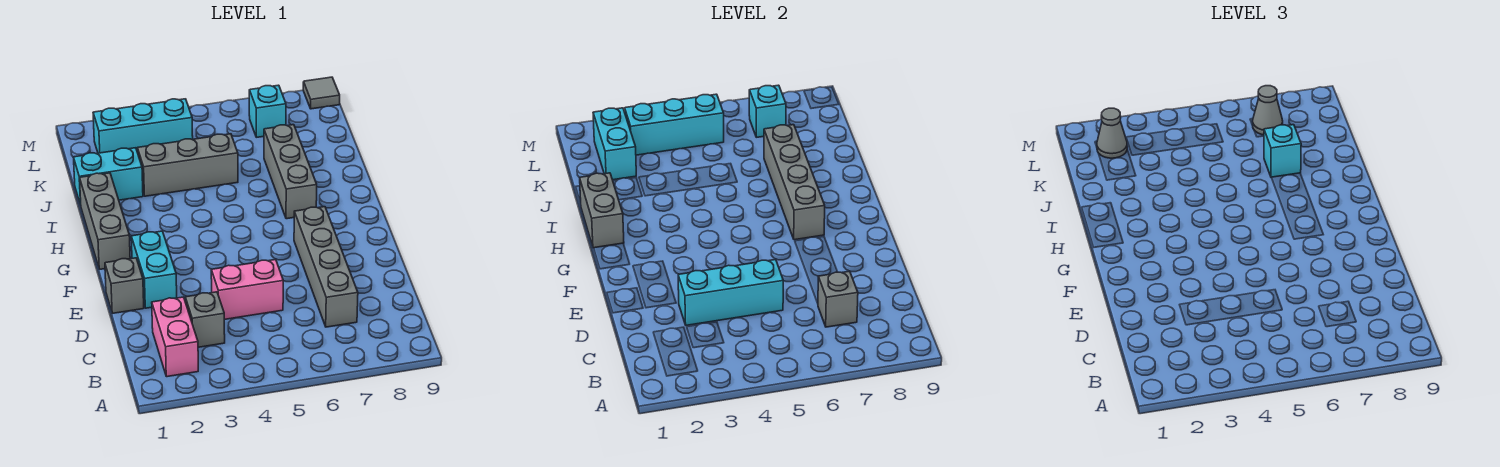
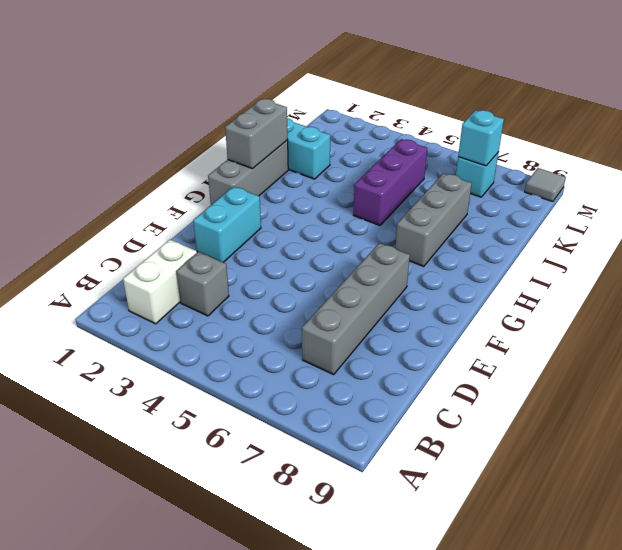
white brick B2:C2 level 1 -> pink brick B2:C2 level 1
purple brick I5:K5 level 1 -> grey brick J3:J5 level 1
none -> pink brick D4:D5 level 1
none -> grey brick E1 level 1
none -> cyan brick L2:L4 level 1

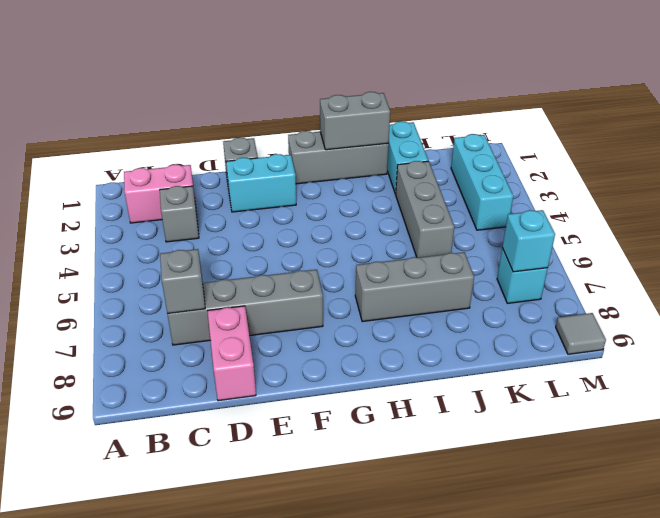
pink brick D8:D9 level 1 -> pink brick D4:D5 level 1
none -> cyan brick D3:D5 level 2
none -> grey brick G7:J7 level 2
none -> cyan brick K2:L2 level 2

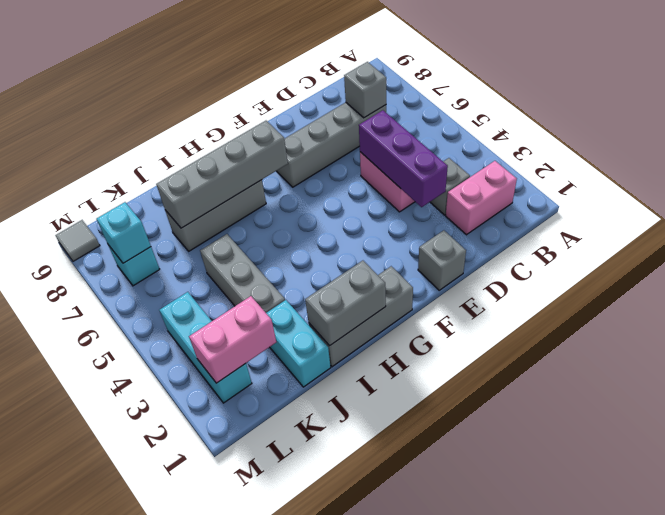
purple brick D3:D5 level 2 -> cyan brick D3:D5 level 2
pink brick K2:L2 level 2 -> cyan brick K2:L2 level 2
none -> cyan brick E2:F2 level 1
none -> cyan brick L3:L5 level 2
none -> cyan brick J7 level 3

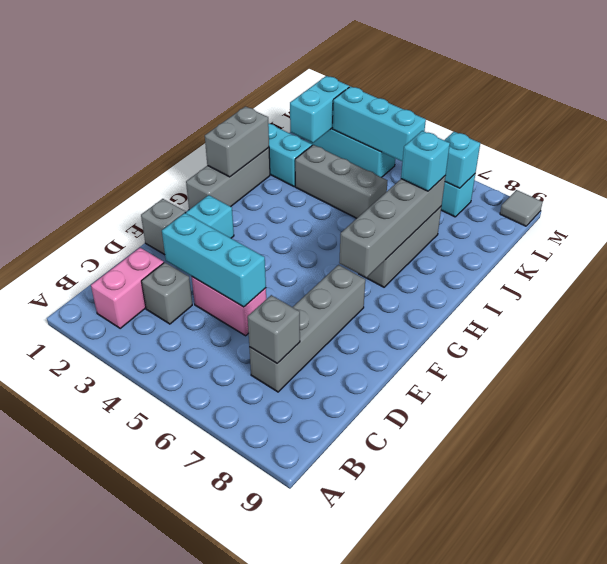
none -> grey cone L2 level 3
none -> grey cone L7 level 3

